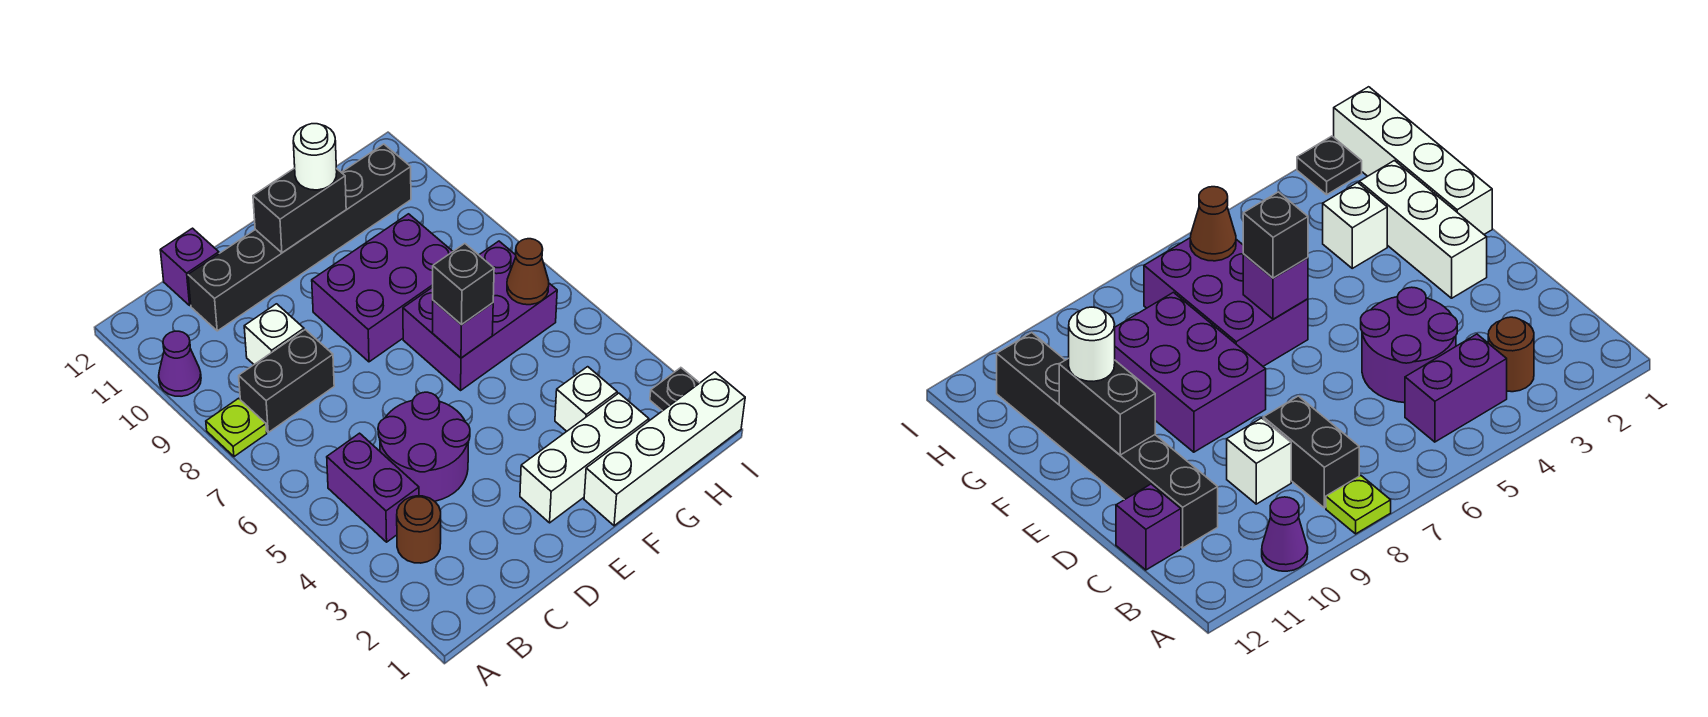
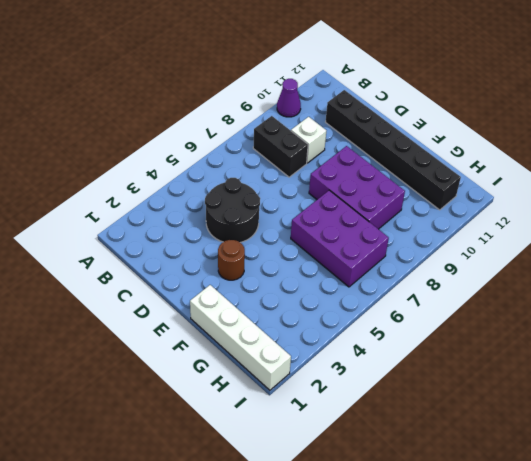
black round brick C4:D5 level 1 -> purple round brick C4:D5 level 1
brown round brick E3 level 1 -> brown round brick B3 level 1
none -> lime plate A8 level 1
none -> purple brick B4:B5 level 1
none -> purple brick C12 level 1

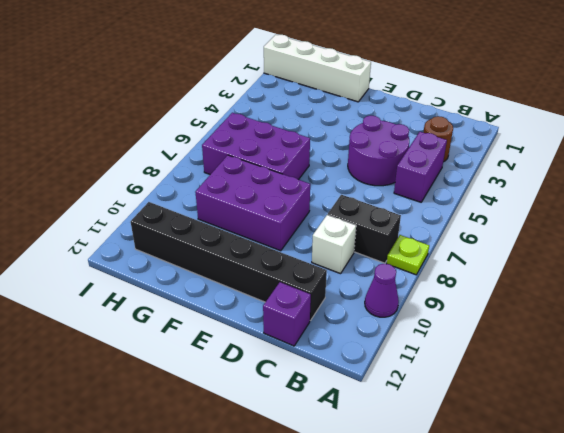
none -> white brick E2:G2 level 1
none -> white brick G3 level 1
none -> black plate I2 level 1

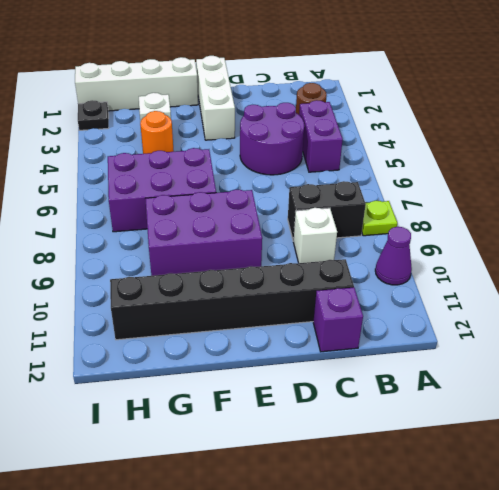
white brick E1:E3 level 1 -> white brick E2:G2 level 1
orange round brick G4 level 1 -> none
none -> black brick E11:F11 level 2
none -> purple brick F6 level 2
none -> brown cone H6 level 2

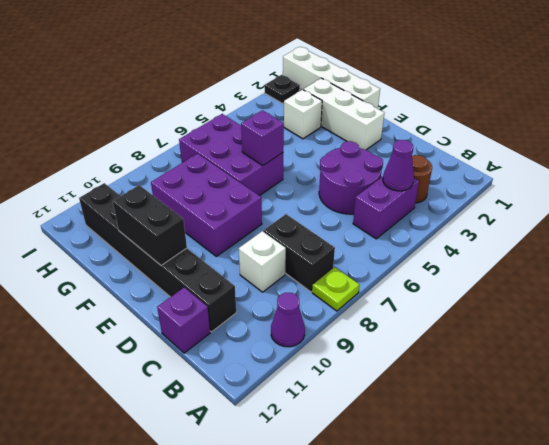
purple cone B4 level 2 -> none
none -> brown cone H6 level 2
none -> black brick F6 level 3
none -> white round brick F11 level 3

